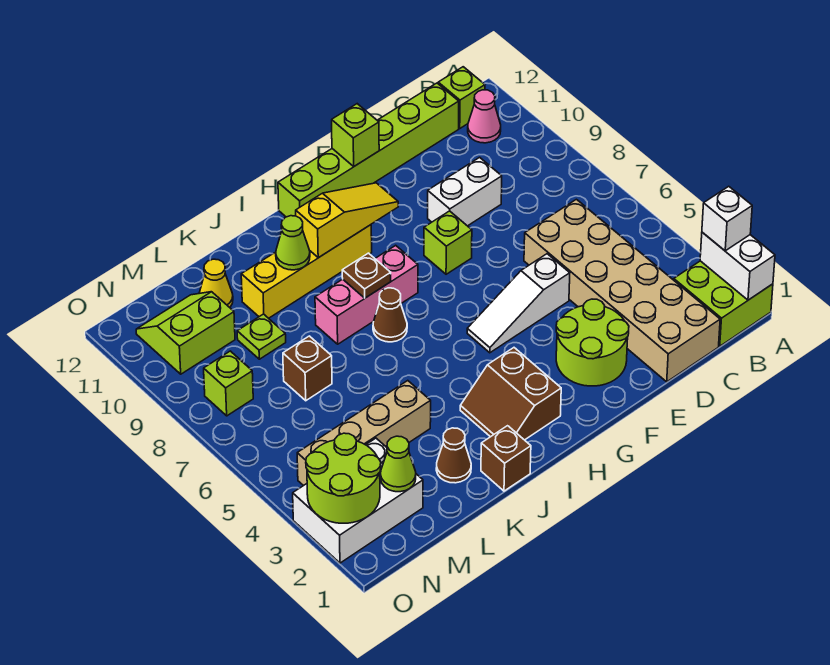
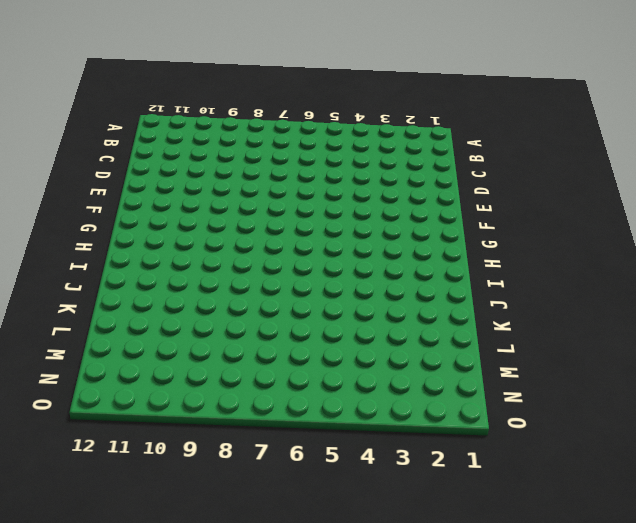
none -> lime brick A1:B2 level 1
none -> pink cone B11 level 1
none -> lime brick B12 level 1
none -> tan brick C1:D6 level 1

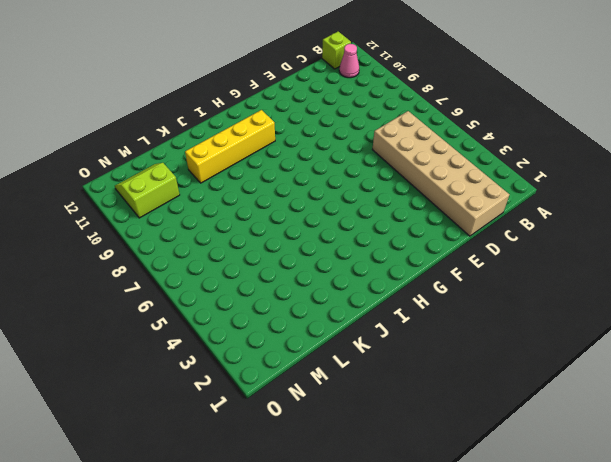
none -> lime brick A1:B2 level 1
none -> lime brick C12:H12 level 1
none -> white brick D9:E9 level 1
none -> lime round brick E2:F3 level 1

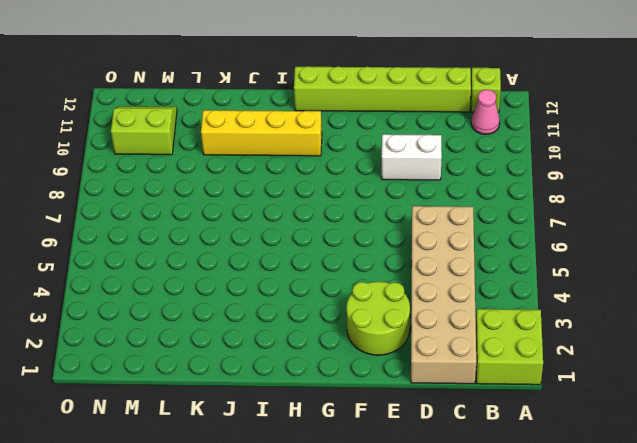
none -> white slope E5:G5 level 1 top E
none -> lime brick F8 level 1
none -> brown slope H2:I3 level 1 top H
none -> pink brick H8:J8 level 1

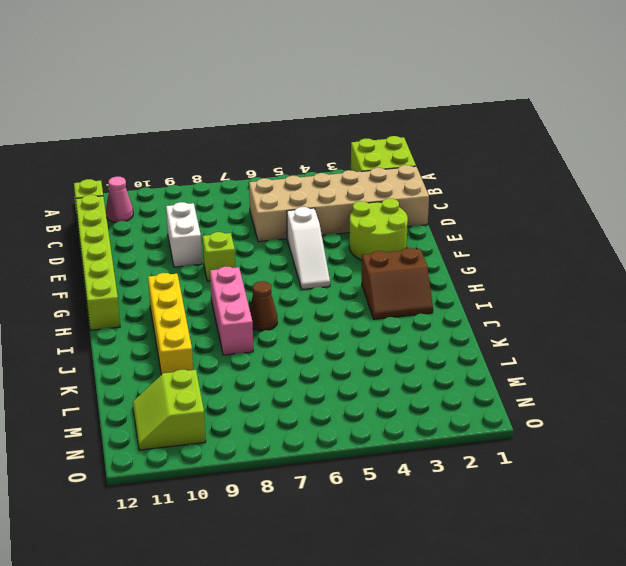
none -> brown brick J1 level 1
none -> brown cone K2 level 1
none -> tan brick K4:N4 level 1
none -> brown brick L7 level 1

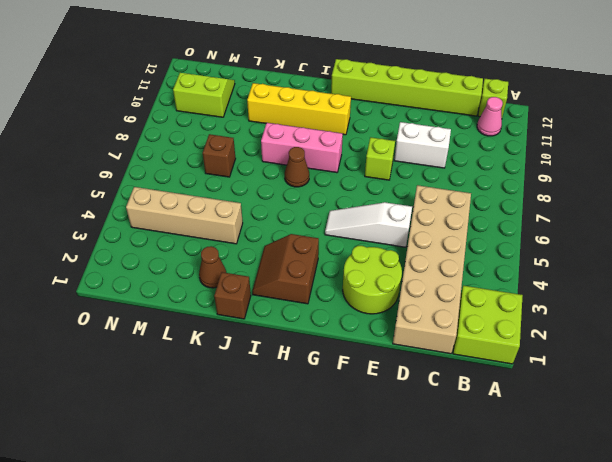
none -> lime plate L9 level 1
none -> yellow cone L11 level 1
none -> white brick M2:O3 level 1
none -> lime brick N8 level 1

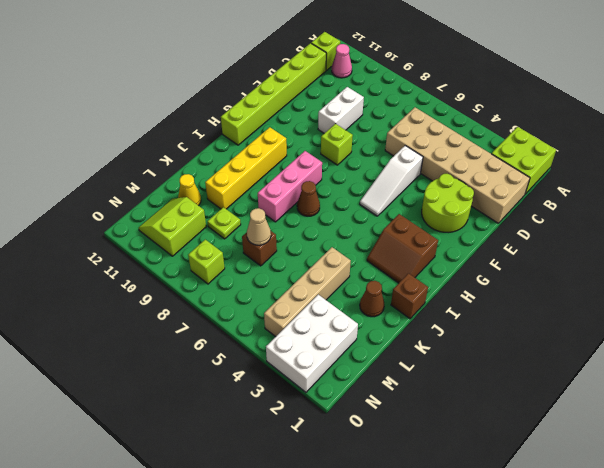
tan cone L7 level 2 -> none
none -> white brick A1:A2 level 2
none -> lime brick F12 level 2
none -> yellow slope G10:I10 level 2 top I
none -> brown plate I8 level 2

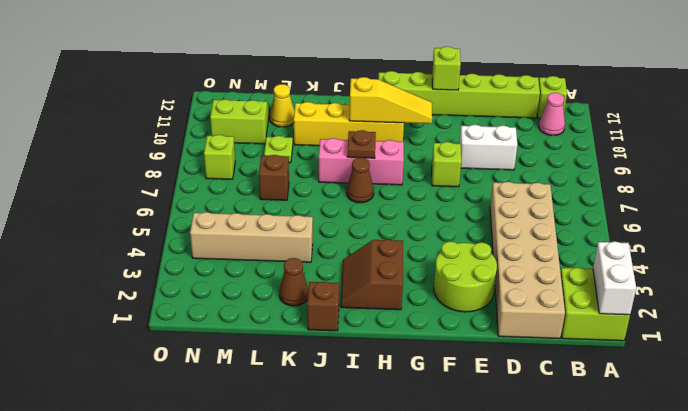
none -> white slope E5:G5 level 1 top E
none -> white brick M2:O3 level 1
none -> lime cone J10 level 2
none -> lime cone M2 level 2

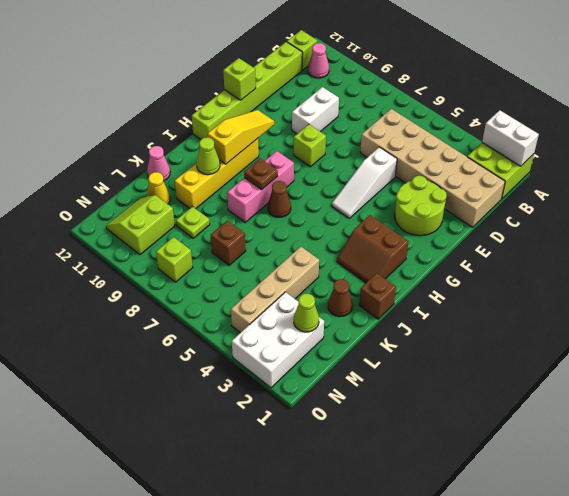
pink cone K12 level 1 -> none
none -> lime round brick N2:O3 level 2
none -> white brick A2 level 3

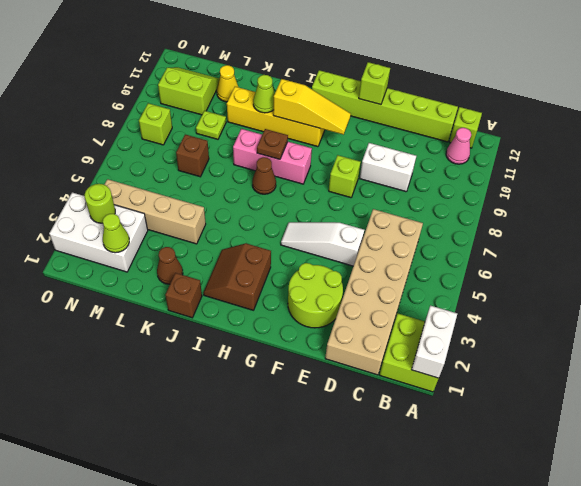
lime round brick N3 level 2 -> lime round brick N2:O3 level 2
none -> white brick A2 level 3

